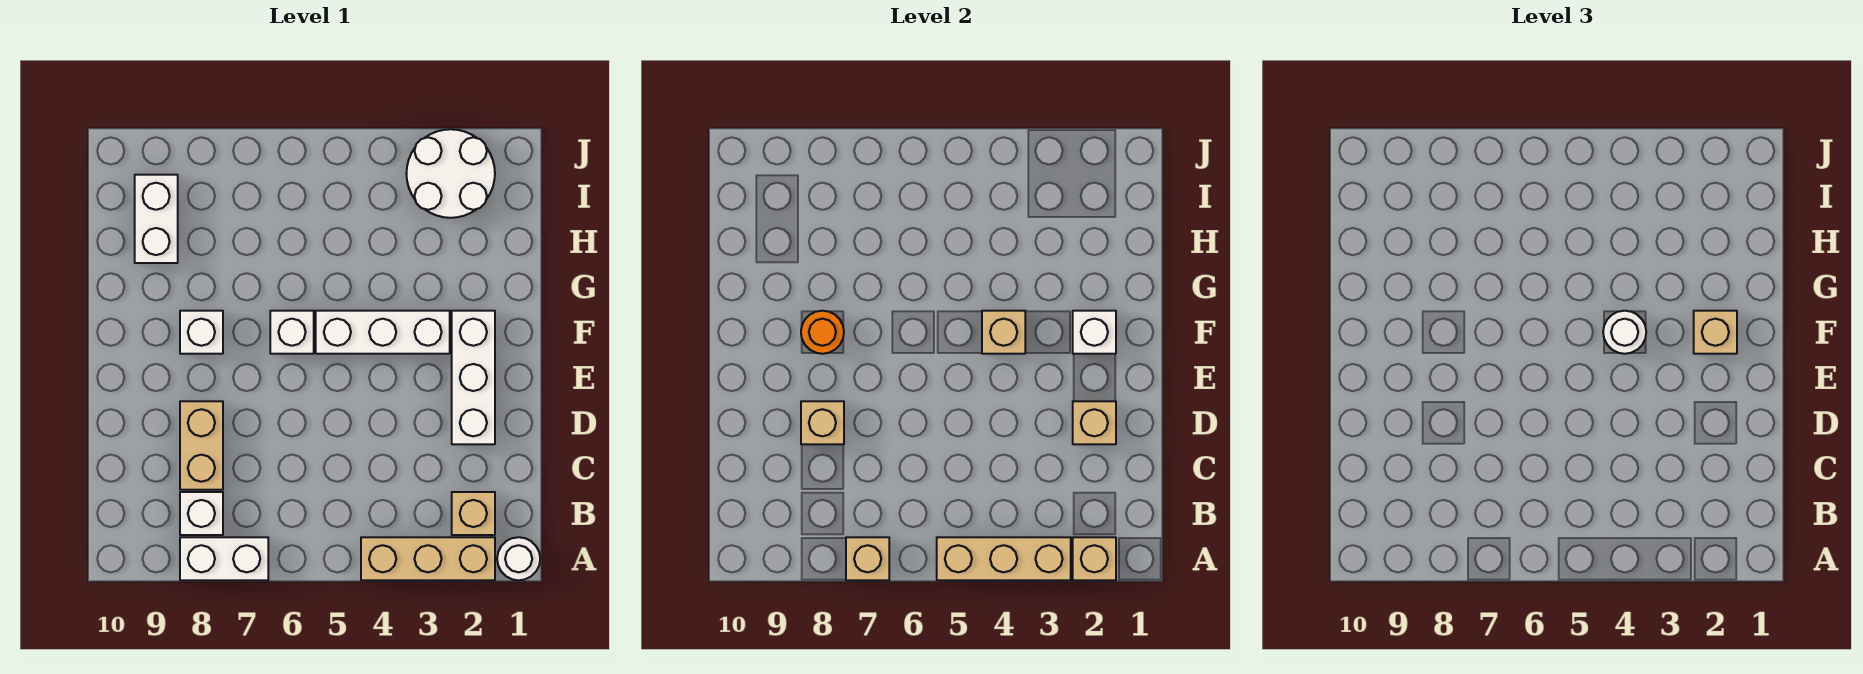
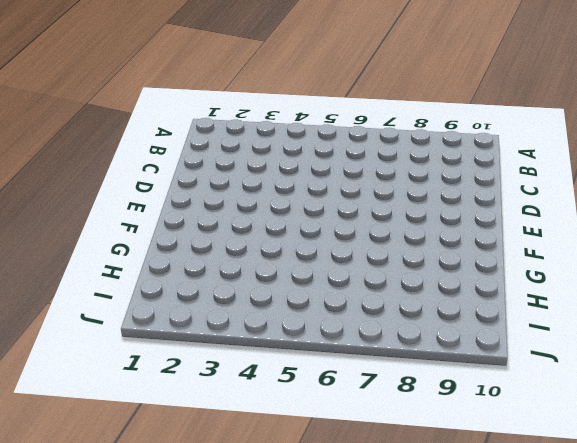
none -> white round brick A1 level 1
none -> tan brick A2:A4 level 1
none -> white brick A7:A8 level 1

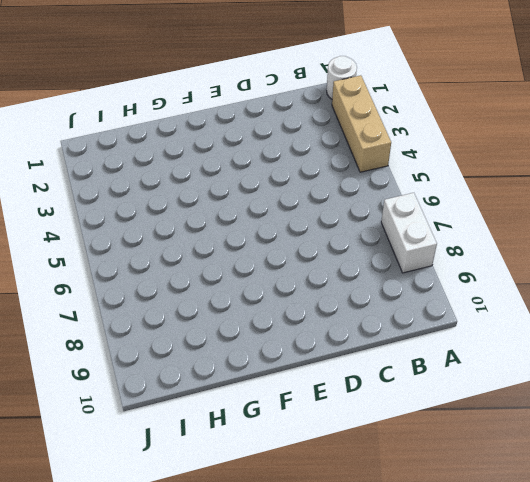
none -> tan brick B2 level 1
none -> white brick B8 level 1
none -> tan brick C8:D8 level 1

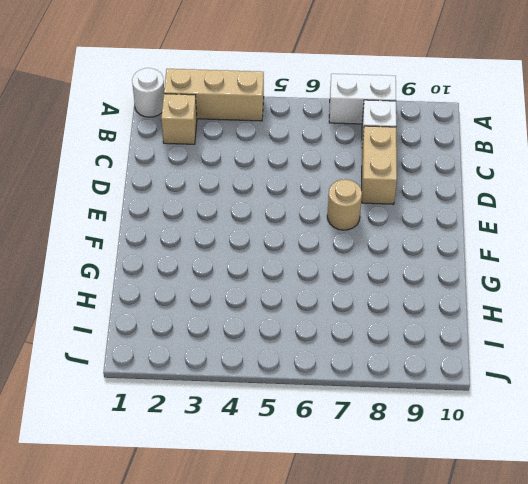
tan round brick E7 level 1 -> none
none -> white brick D2:F2 level 1
none -> white brick F3:F5 level 1
none -> white brick F6 level 1

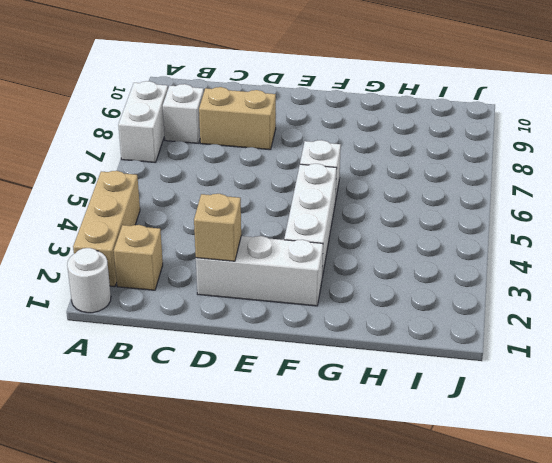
none -> white brick F8 level 1
none -> white brick H9:I9 level 1
none -> white round brick I2:J3 level 1

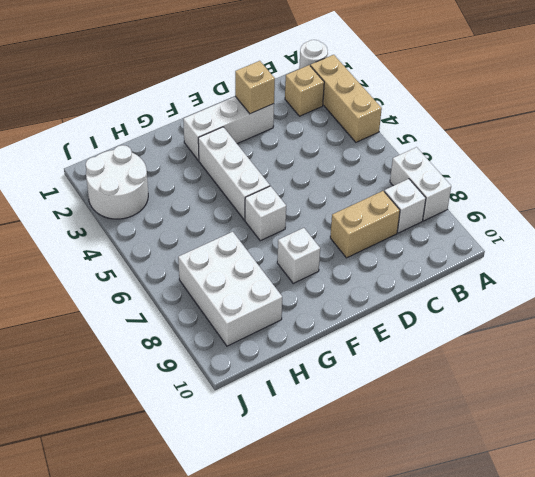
white brick H7:I9 level 1 -> white brick H9:I9 level 1
none -> tan brick A2 level 2
none -> tan brick A3:A5 level 2
none -> tan brick A7 level 2

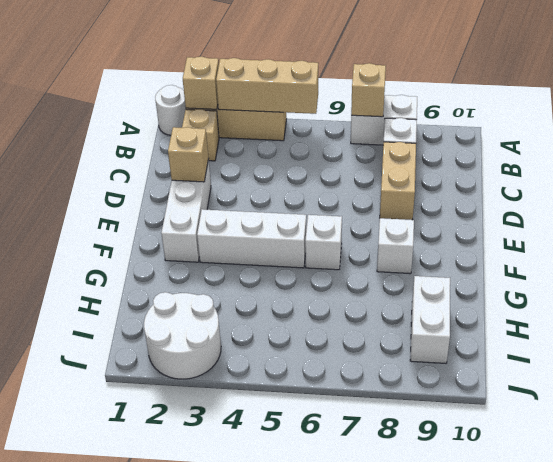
none -> tan brick D8 level 2
none -> white brick F2 level 2
none -> tan brick F4 level 2

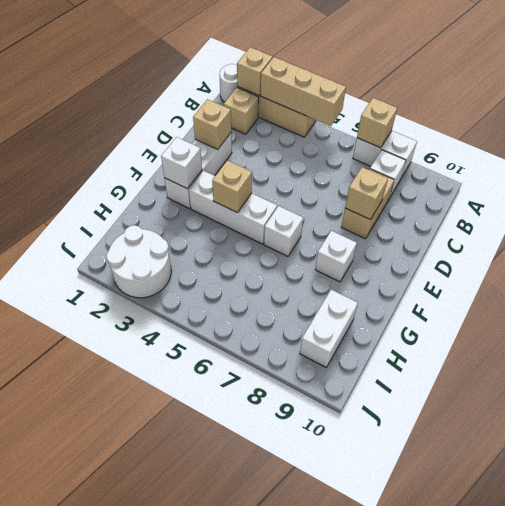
none -> orange round brick F8 level 2
none -> tan brick F2 level 3
none -> white round brick F4 level 3

